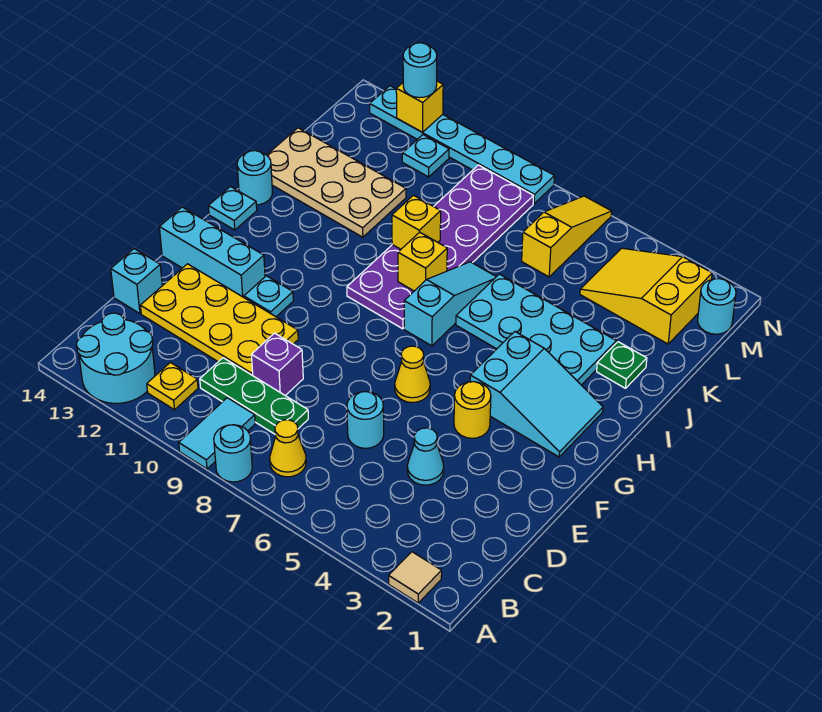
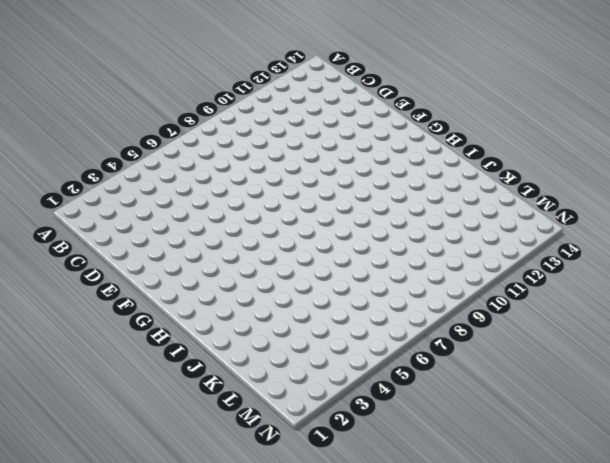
none -> tan tile A2 level 1
none -> cyan round brick A8 level 1
none -> cyan tile A9:B9 level 1
none -> cyan round brick A12:B13 level 1

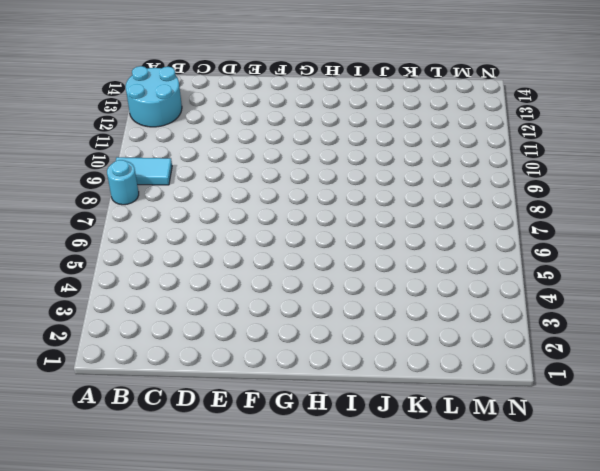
none -> tan tile A2 level 1
none -> yellow cone B7 level 1
none -> yellow plate B11 level 1
none -> green plate C8:C10 level 1

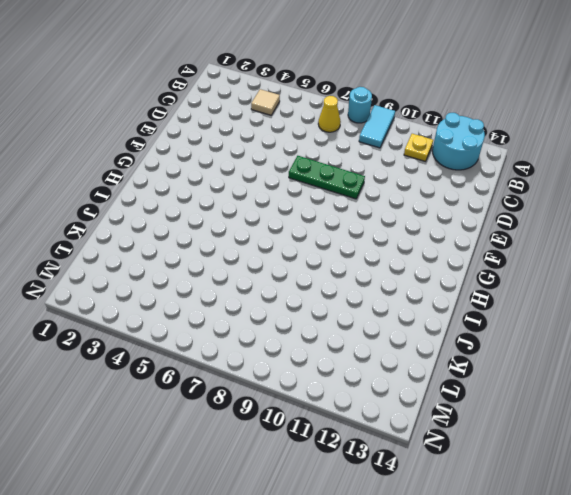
tan tile B4 level 1 -> tan tile A2 level 1
green plate E7:E9 level 1 -> green plate C8:C10 level 1
none -> cyan cone D4 level 1
none -> cyan round brick D6 level 1
none -> purple brick D9 level 1
none -> yellow plate D10:E13 level 1

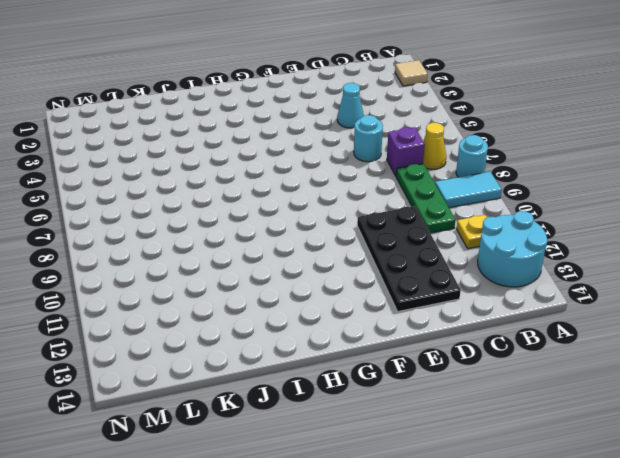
purple brick C7 level 1 -> purple brick D9 level 1
black plate D10:E13 level 1 -> yellow plate D10:E13 level 1
none -> cyan brick D14 level 1
none -> yellow round brick F4 level 1
none -> yellow cone F6 level 1
none -> cyan plate F11 level 1

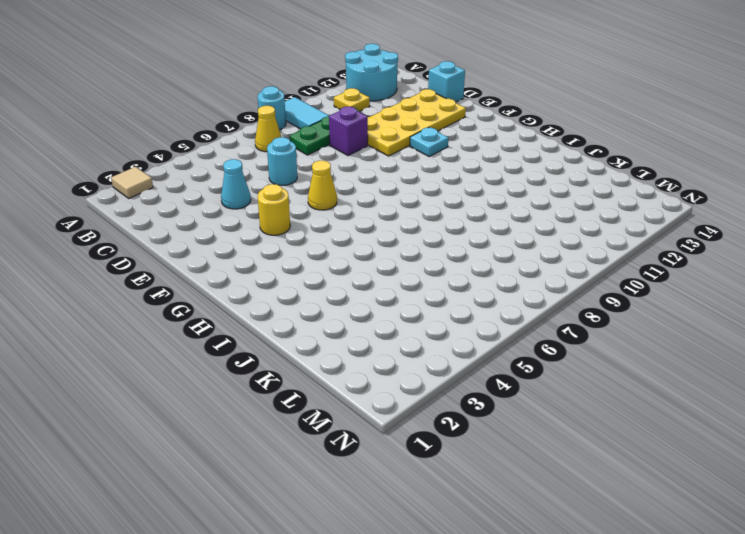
none -> cyan brick F12:F14 level 1
none -> cyan slope G2:H4 level 1 top 4
none -> cyan slope H7:J7 level 1 top H
none -> purple plate H8:M9 level 1

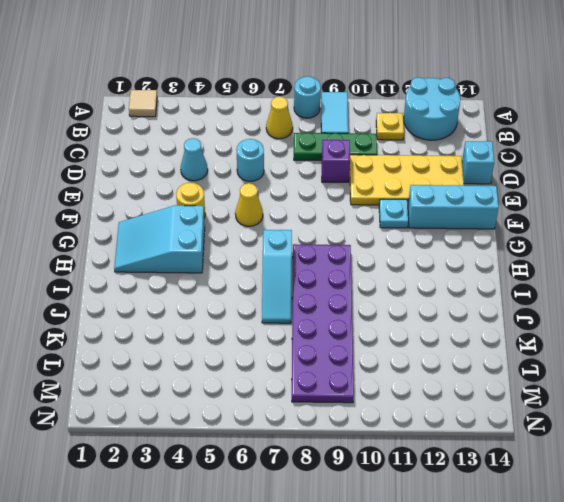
none -> cyan plate H14 level 1
none -> cyan plate I3:J6 level 1
none -> cyan round brick I14 level 1
none -> green plate J2 level 1

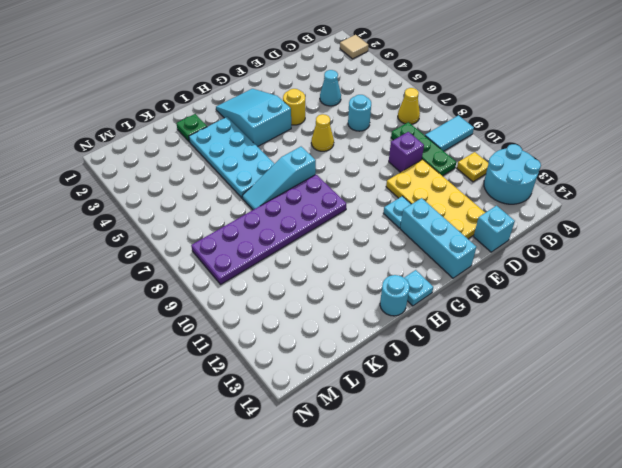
none -> cyan round brick A8 level 1
none -> tan plate J11:K14 level 1
none -> yellow slope L2:M4 level 1 top 2
none -> yellow slope L6:N6 level 1 top L

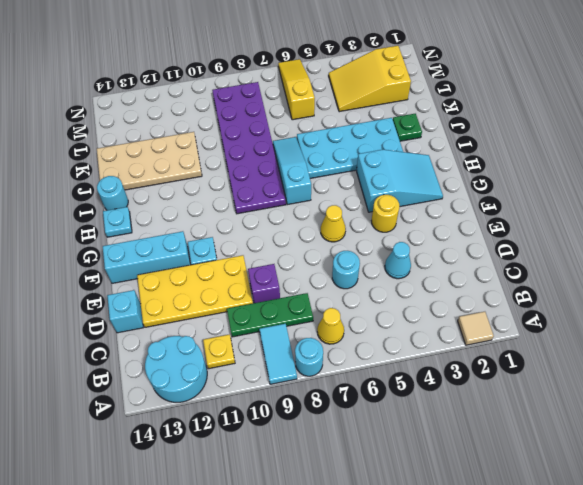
none -> cyan round brick M1 level 1
none -> cyan plate M11 level 1
none -> cyan plate N8:N13 level 1
none -> yellow brick I8 level 2

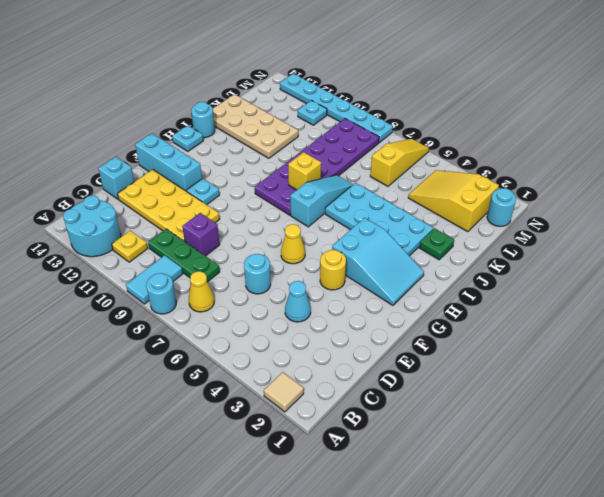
none -> yellow brick J9 level 2
none -> yellow brick N12 level 2
none -> cyan round brick N12 level 3

